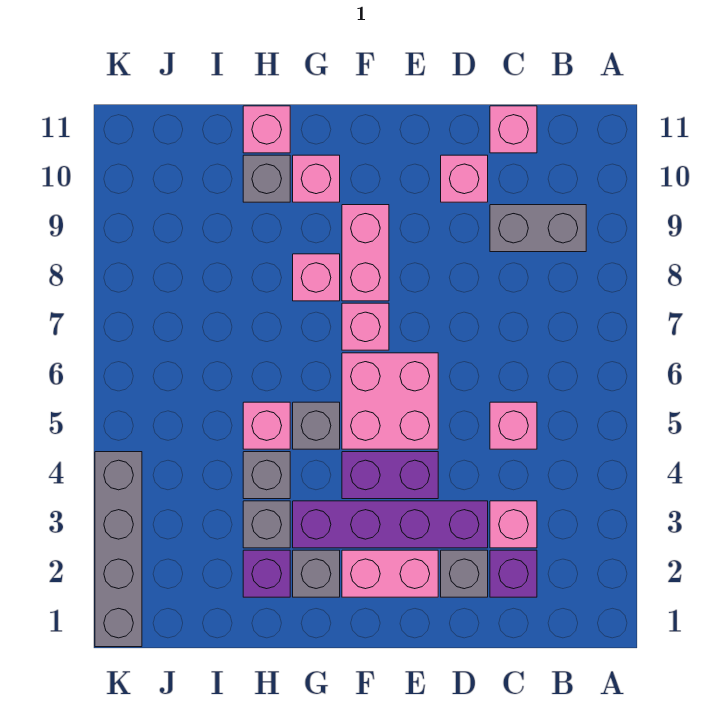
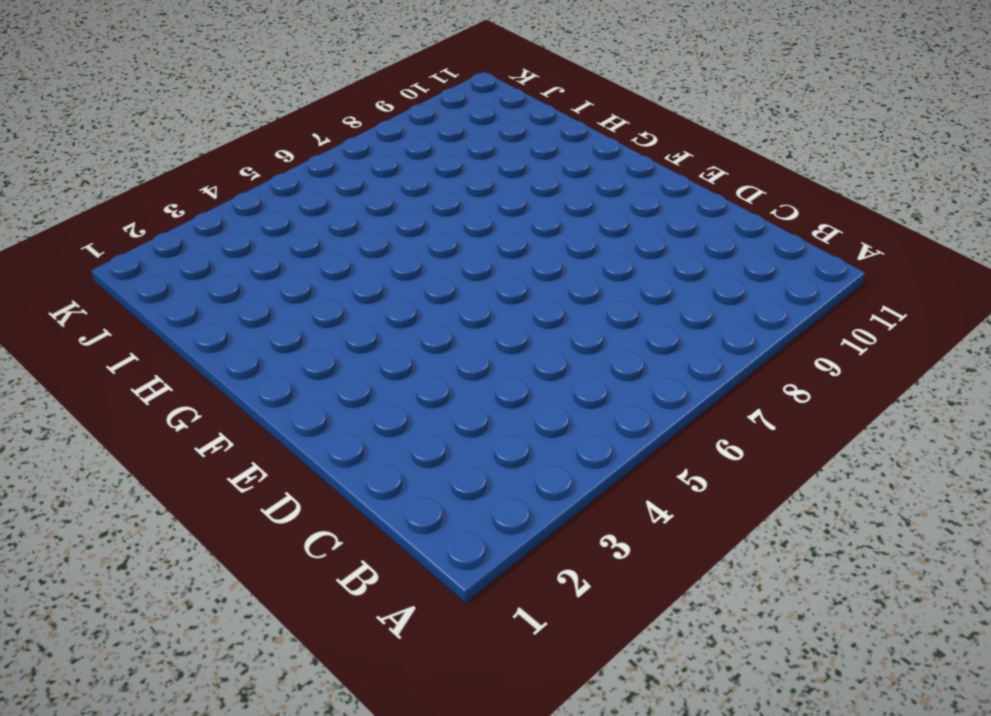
none -> grey brick B9:C9 level 1
none -> purple brick C2 level 1
none -> pink brick C3 level 1

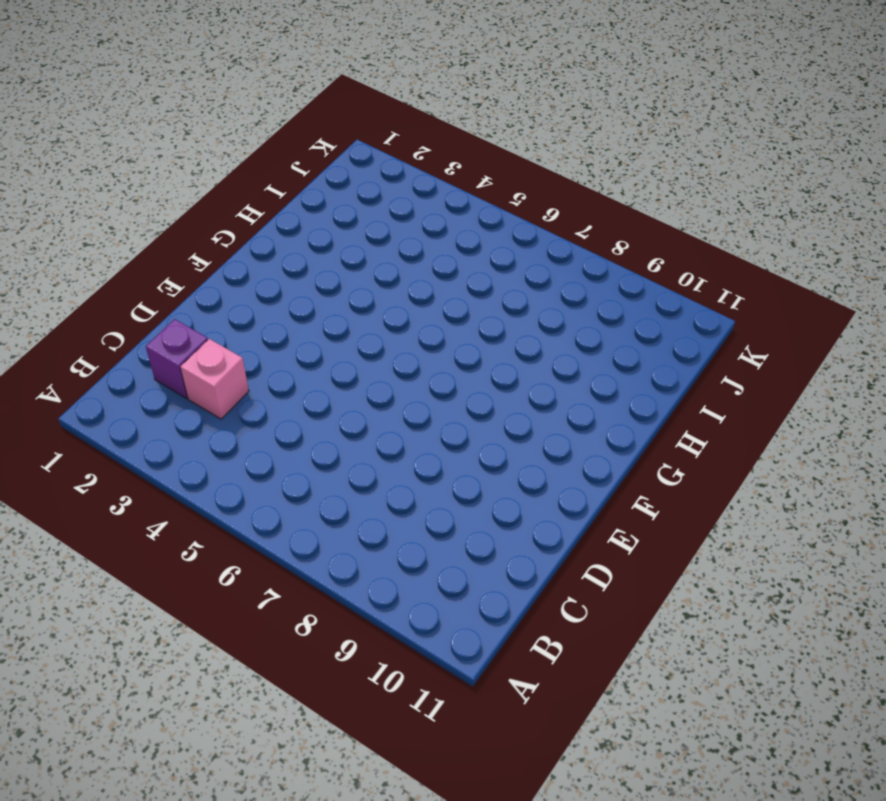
none -> grey brick B9:C9 level 1
none -> pink brick C5 level 1
none -> pink brick C11 level 1

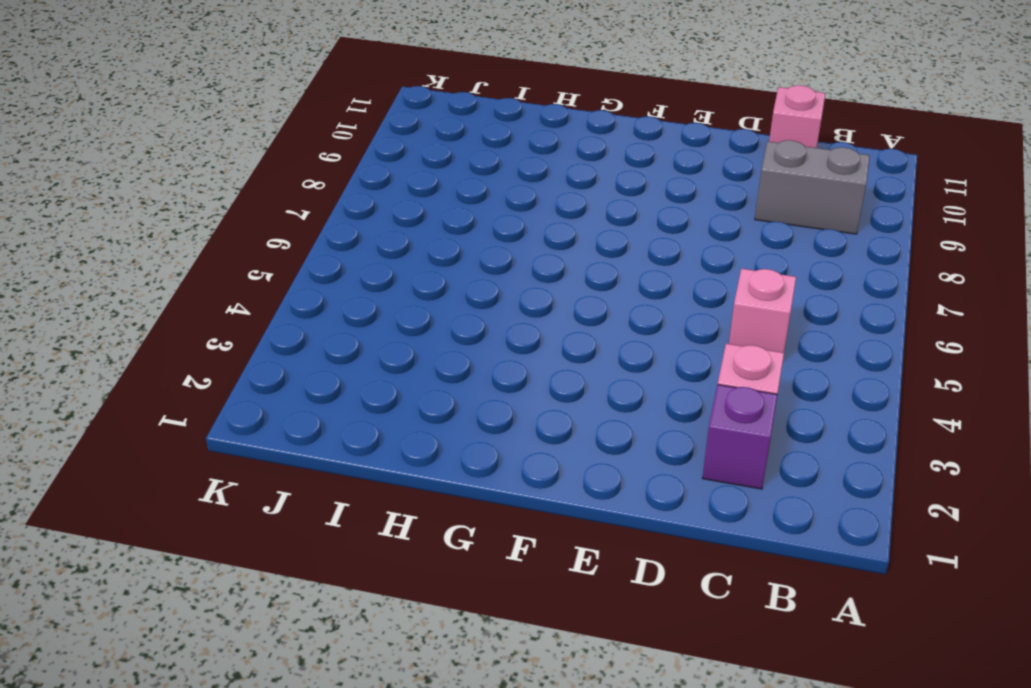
none -> grey brick D2 level 1
none -> purple brick D3:G3 level 1
none -> pink brick D10 level 1

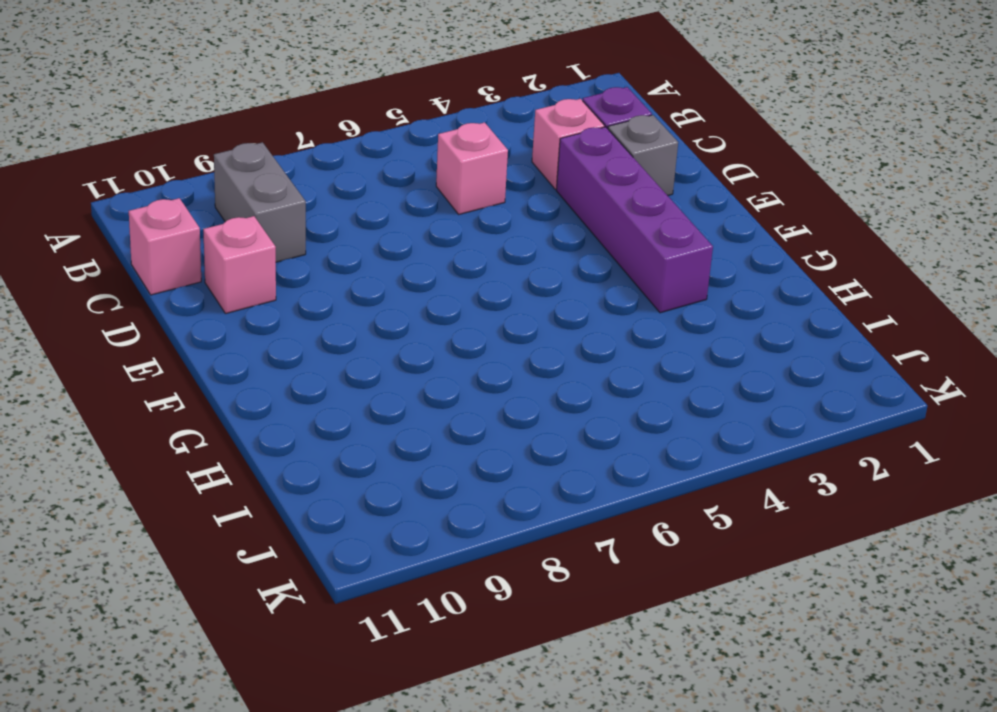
none -> pink brick E2:F2 level 1
none -> purple brick E4:F4 level 1
none -> pink brick E5:F6 level 1

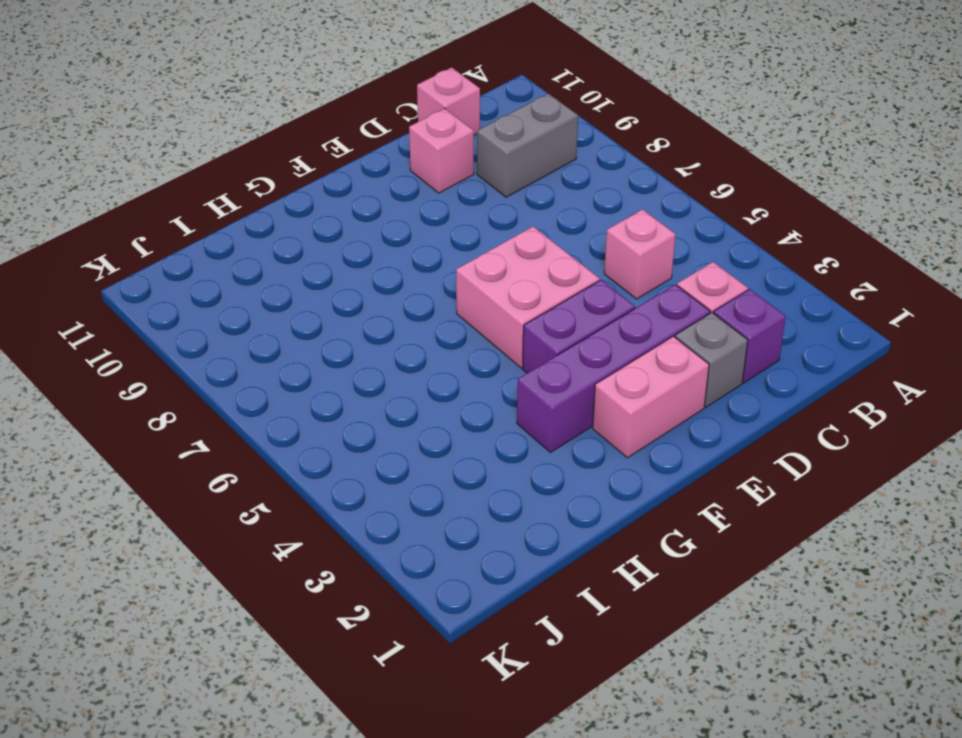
none -> pink brick F7 level 1
none -> pink brick F8:F9 level 1
none -> grey brick G2 level 1

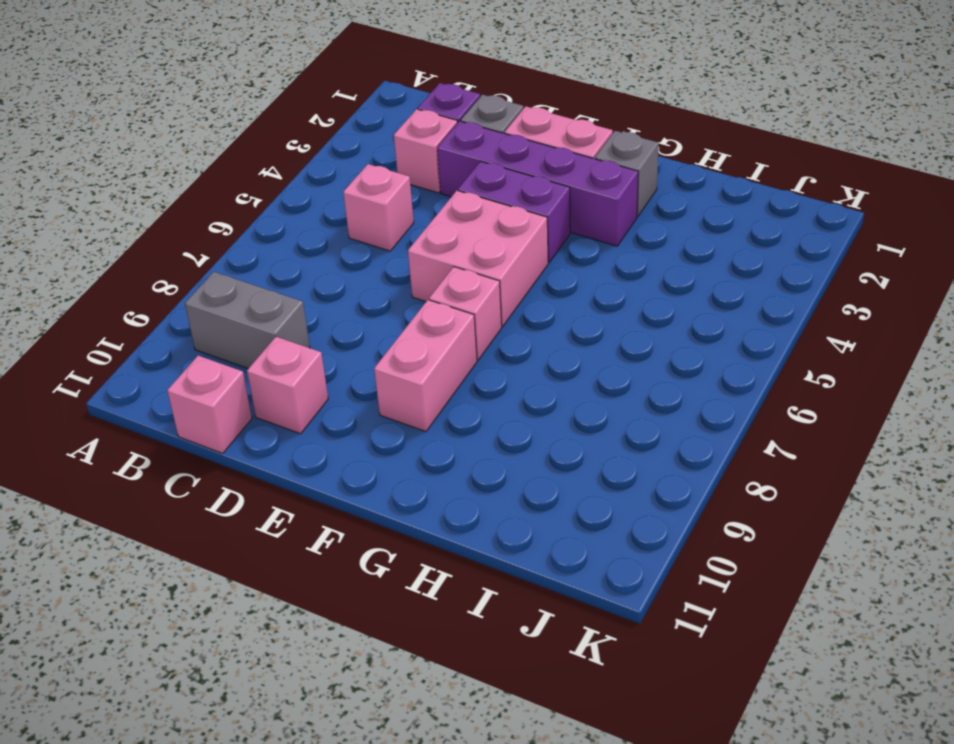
none -> grey brick G5 level 1
none -> pink brick G8 level 1
none -> pink brick G10 level 1

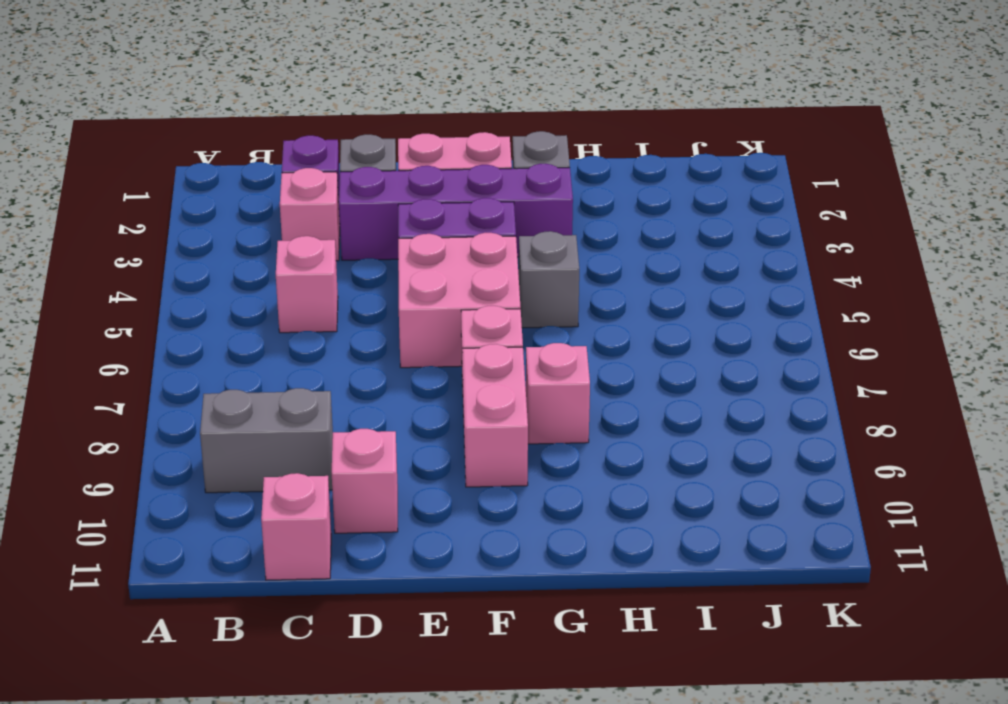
none -> pink brick G10 level 1
none -> purple brick H2 level 1
none -> grey brick H3 level 1

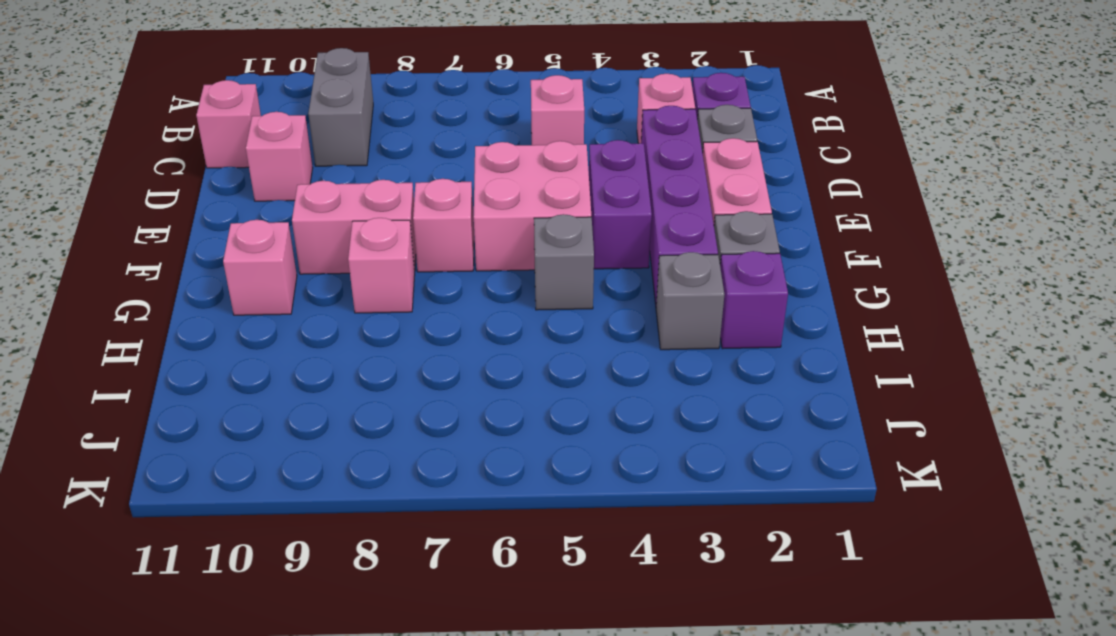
none -> grey brick H4 level 1
none -> pink brick H5 level 1
none -> grey brick H10 level 1

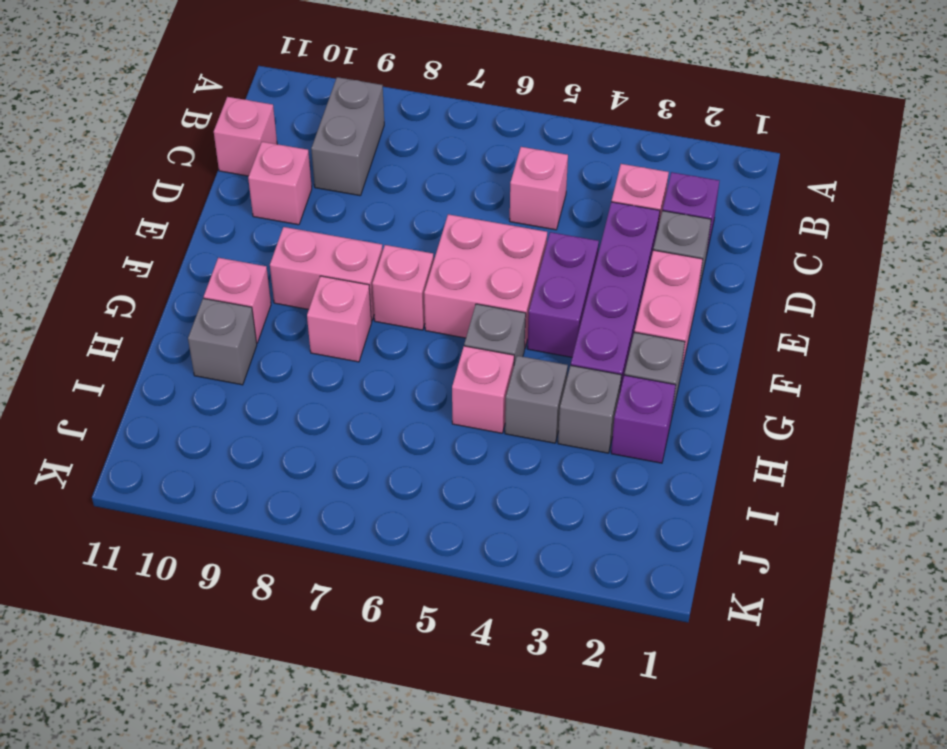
none -> pink brick H11 level 1
none -> grey brick K1:K4 level 1

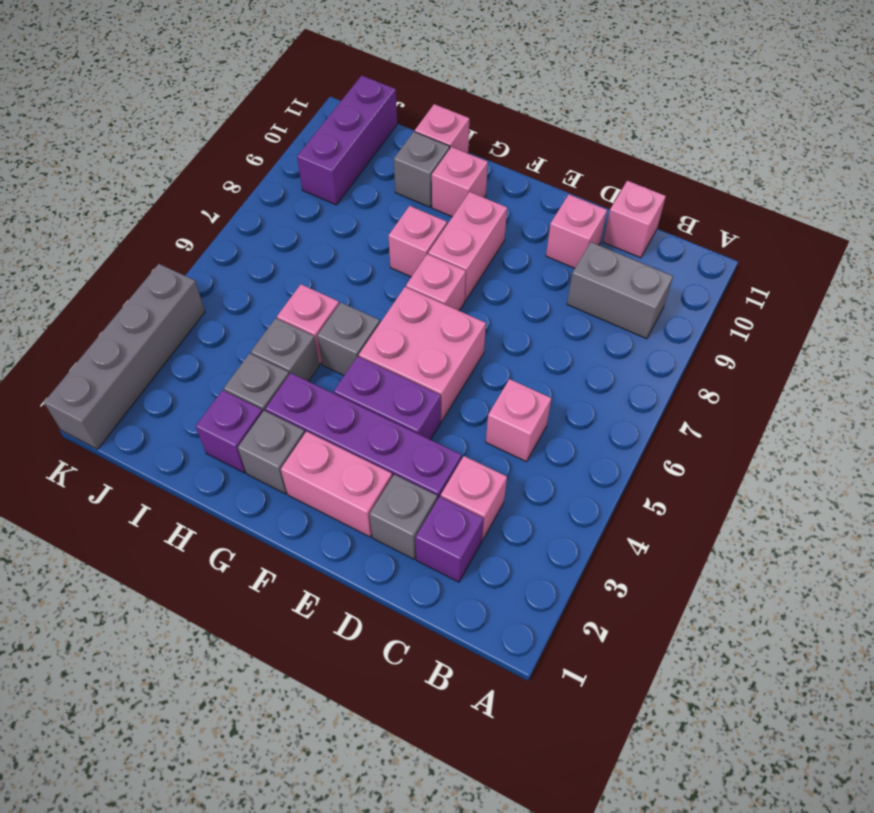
purple brick J9:J11 level 1 -> none

